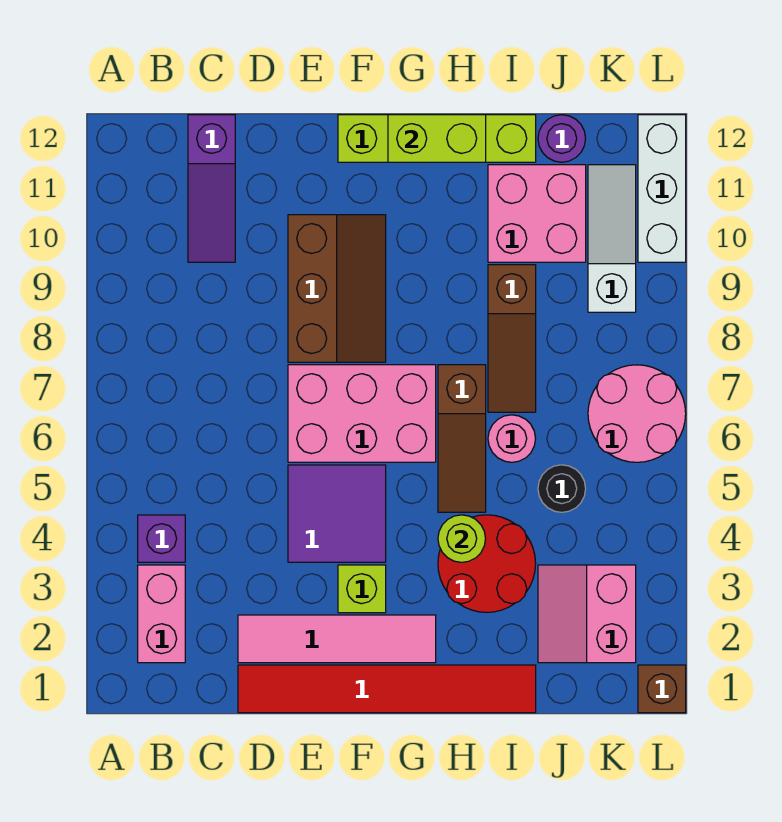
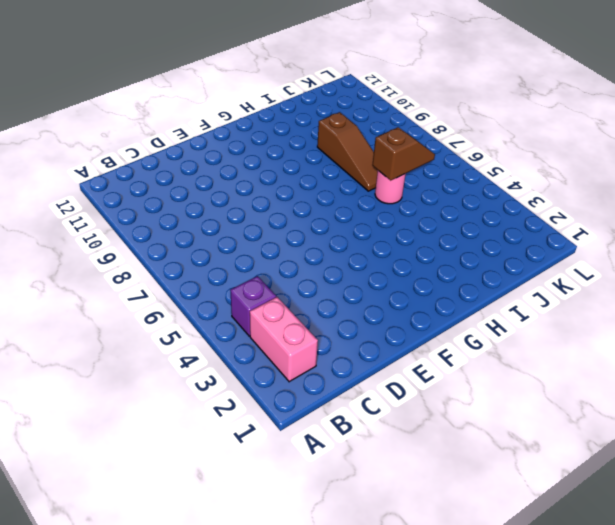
brown slope I6:J6 level 2 top I -> none
none -> purple slope C10:C12 level 1 top 12
none -> red tile D1:I1 level 1
none -> pink tile D2:G2 level 1

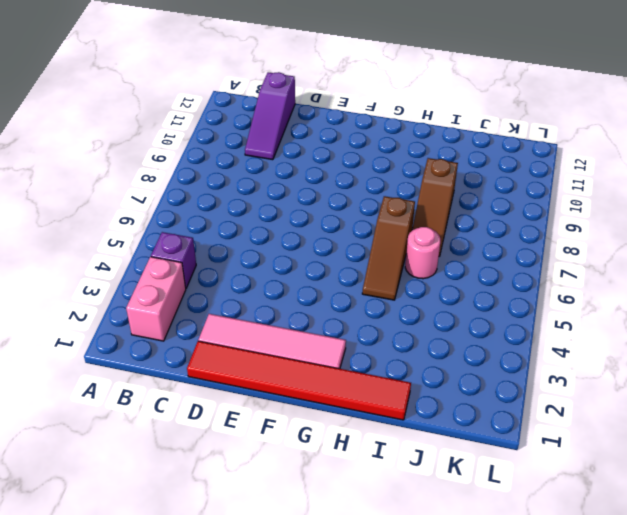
none -> purple tile E4:F5 level 1
none -> pink brick E6:G7 level 1
none -> brown slope E8:F10 level 1 top E

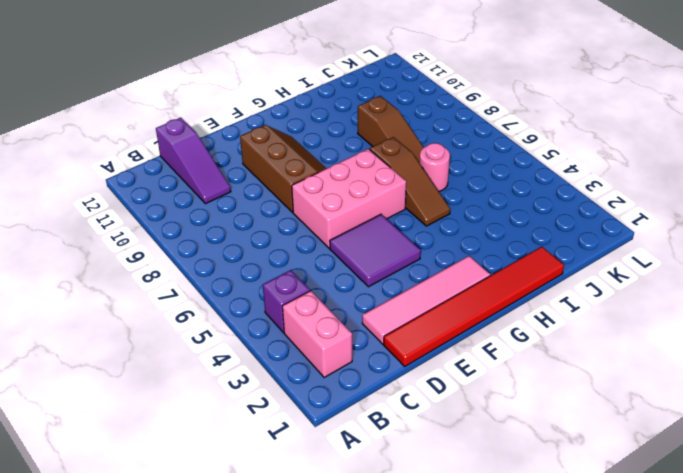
none -> lime brick F3 level 1
none -> lime brick F12:I12 level 1
none -> red round brick H3:I4 level 1

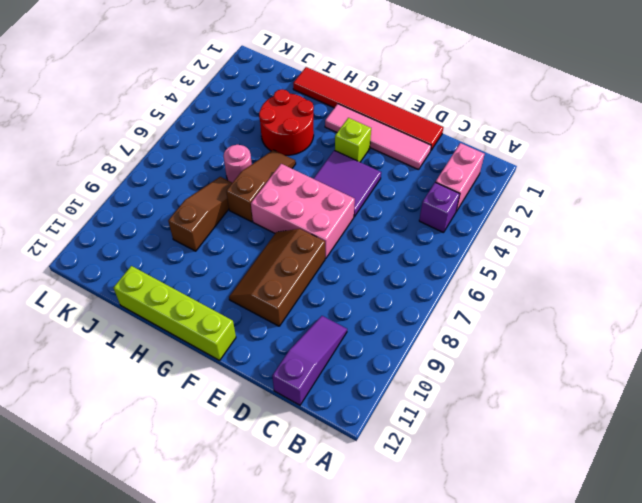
none -> pink brick I10:J11 level 1
none -> pink slope J2:K3 level 1 top K
none -> black round brick J5 level 1

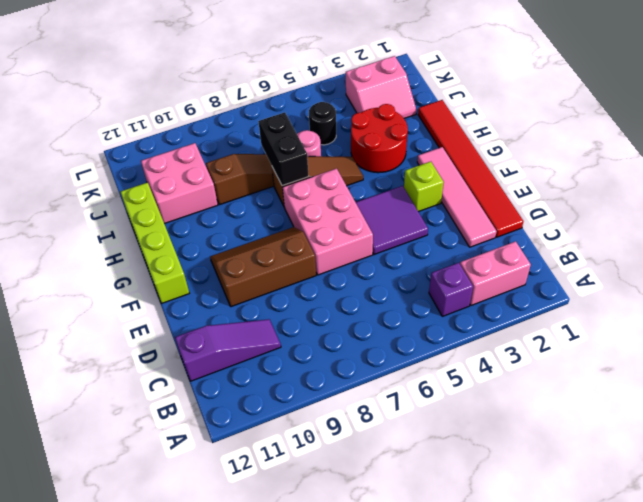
black brick H7:I7 level 2 -> none
none -> purple round brick J12 level 1
none -> pink round brick K6:L7 level 1
none -> white slope K9:K11 level 1 top 9

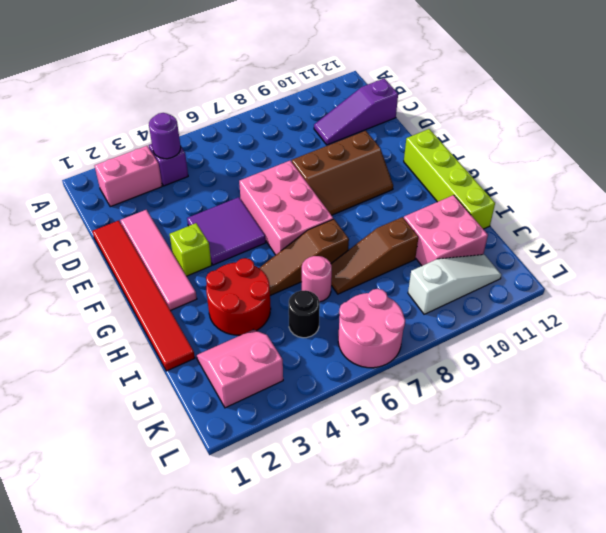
purple round brick B4 level 2 -> purple round brick J12 level 1
none -> brown brick L1 level 1
none -> white brick L10:L12 level 1
none -> lime brick G12:H12 level 2

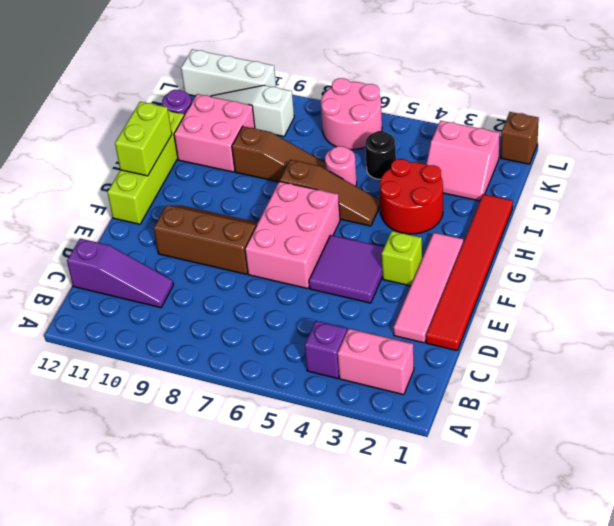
none -> lime round brick H4 level 2

